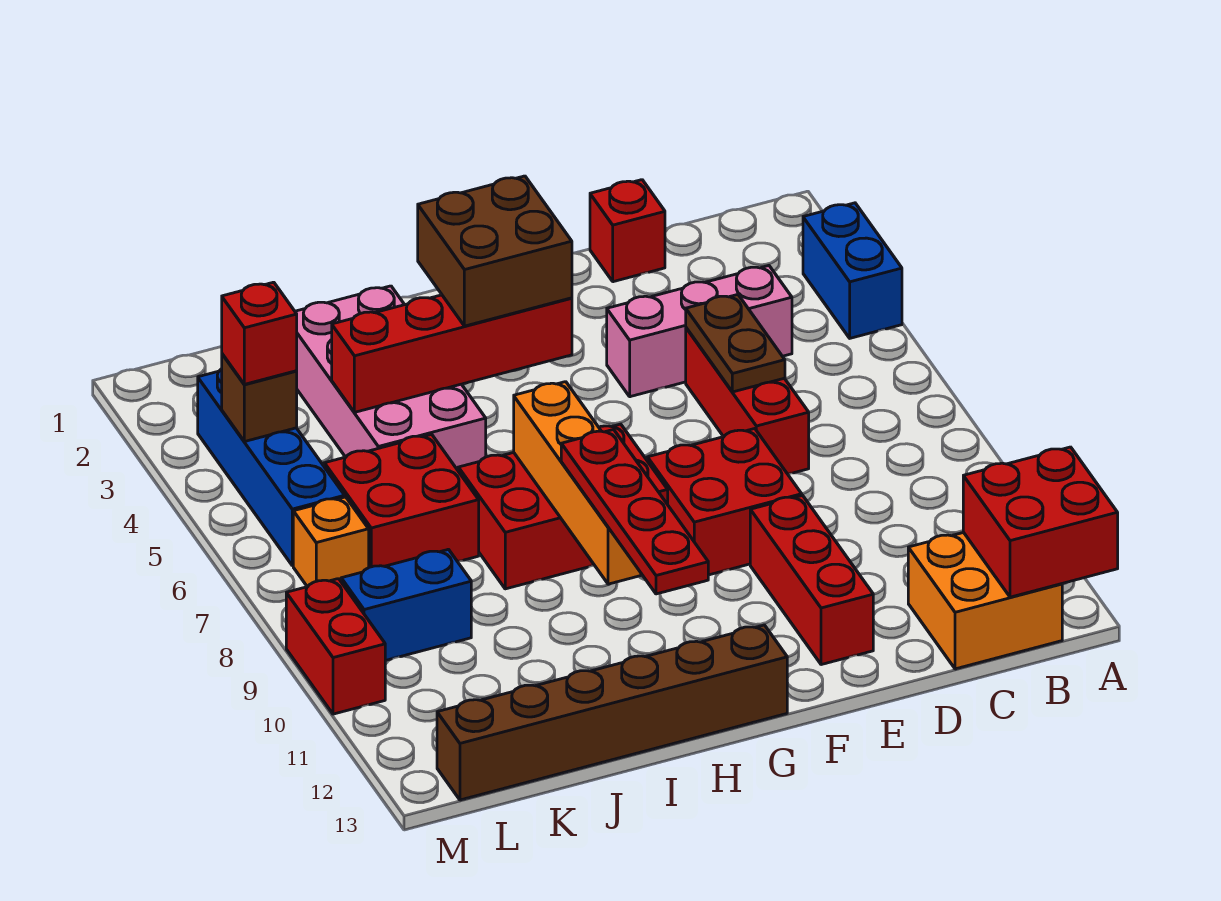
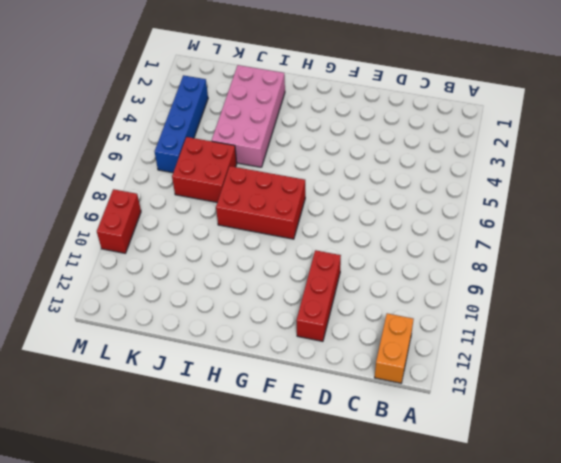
orange brick B12:B13 level 1 -> orange brick B12:C13 level 1
none -> blue brick A3:A4 level 1
none -> pink brick C4:E4 level 1
none -> red brick D1 level 1

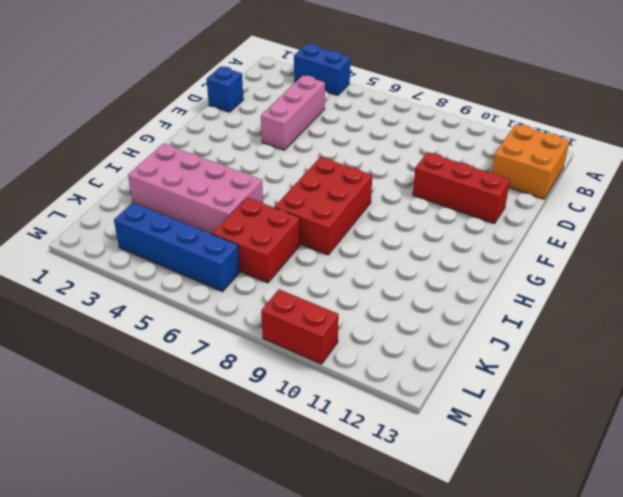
blue brick D1 level 1 -> red brick D1 level 1
none -> red brick D5:D7 level 1
none -> red brick E8:F9 level 1
none -> brown brick G13:L13 level 1

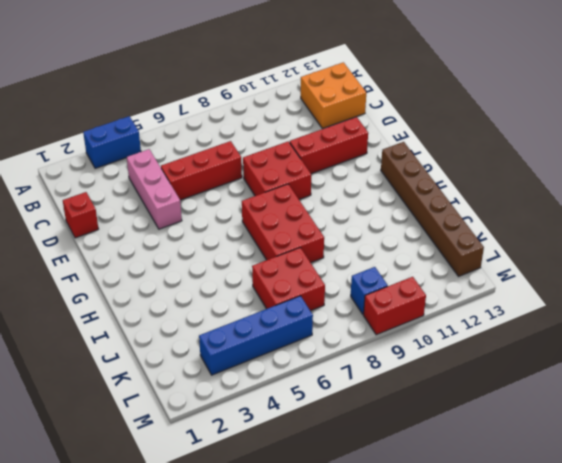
blue brick L9 level 1 -> blue brick K9:L9 level 1
none -> pink brick I2:J5 level 1
none -> orange brick L7 level 1
none -> red brick A12:B13 level 2

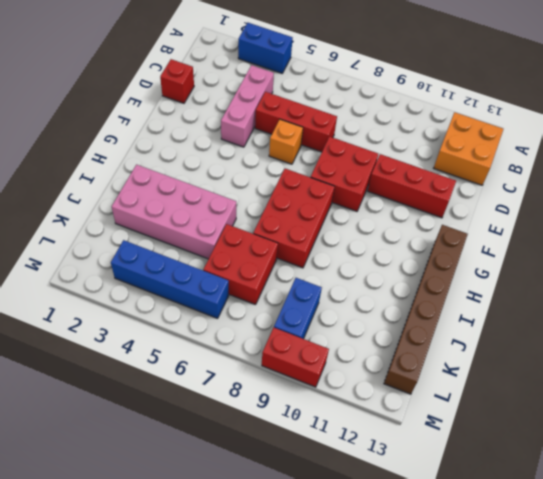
orange brick E6 level 1 -> orange brick L7 level 1
none -> red brick A12:B13 level 2
none -> brown plate D5:D6 level 2
none -> red brick G4:J4 level 2

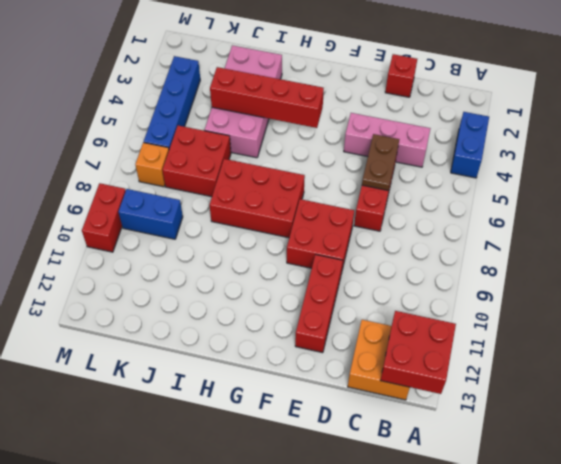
none -> brown brick G13:L13 level 1
none -> orange brick H7:H10 level 2
none -> brown brick L4 level 2

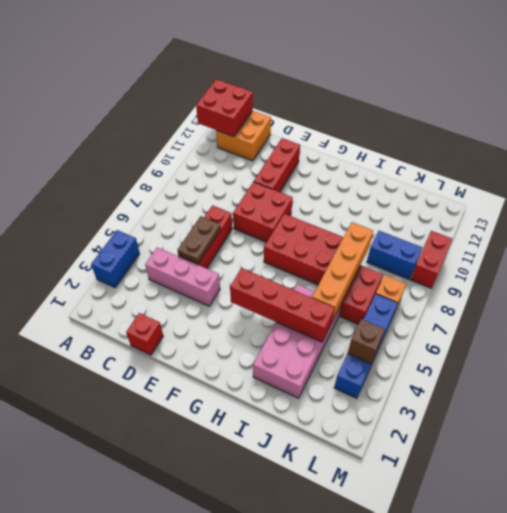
orange brick J5:J8 level 2 -> orange brick H7:H10 level 2
none -> brown brick G13:L13 level 1
none -> brown brick G3:H4 level 3
none -> red plate H9:H12 level 3

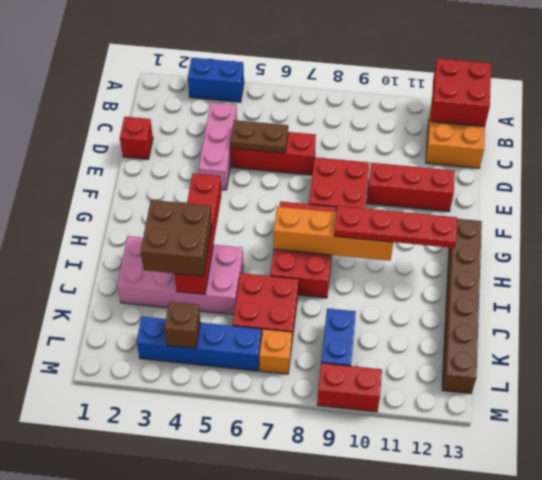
brown brick I3:J4 level 3 -> brown brick G3:H4 level 3
none -> red brick L4 level 3

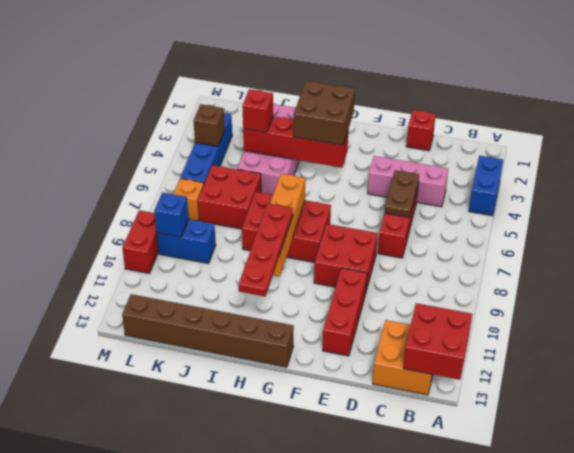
red brick J4 level 3 -> red brick L4 level 3
blue brick L9 level 2 -> none

